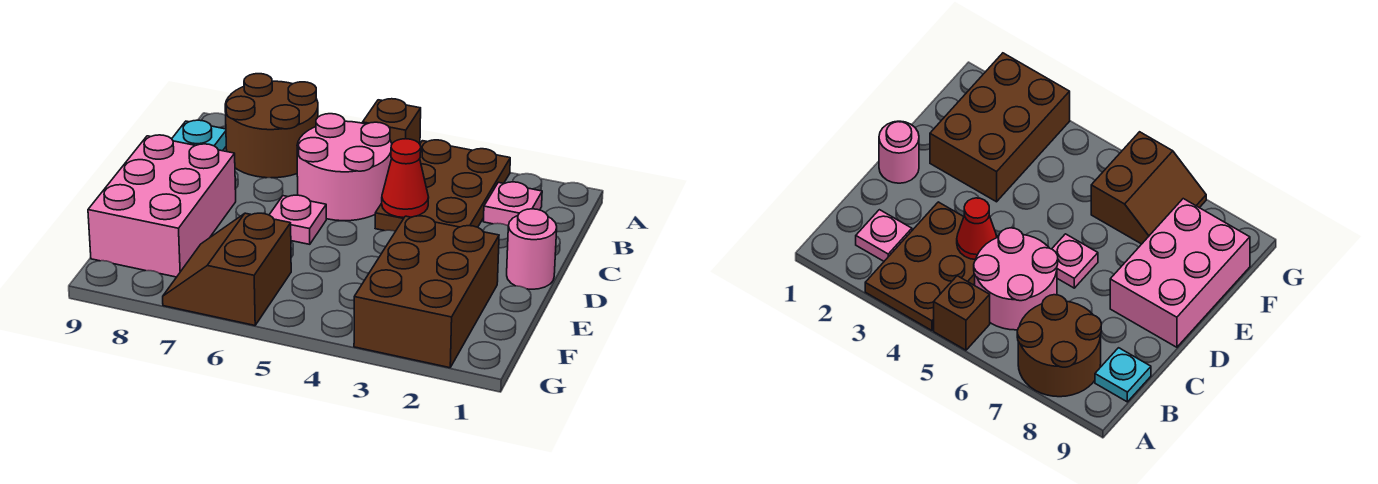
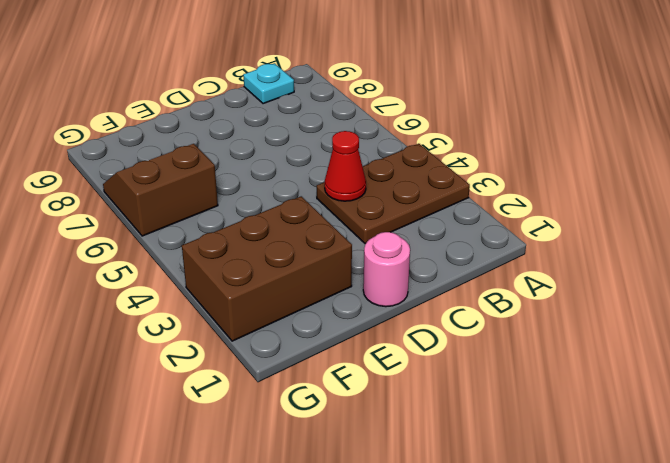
none -> brown brick A5 level 1
none -> brown round brick A7:B8 level 1
none -> pink plate B2 level 1

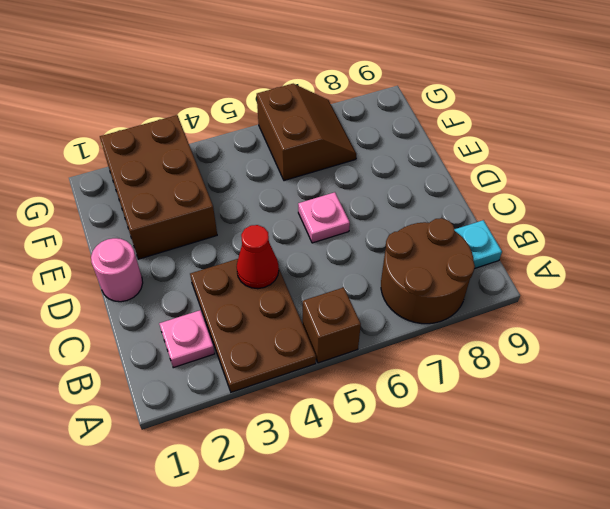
none -> pink round brick B5:C6 level 1
none -> pink brick D8:F9 level 1

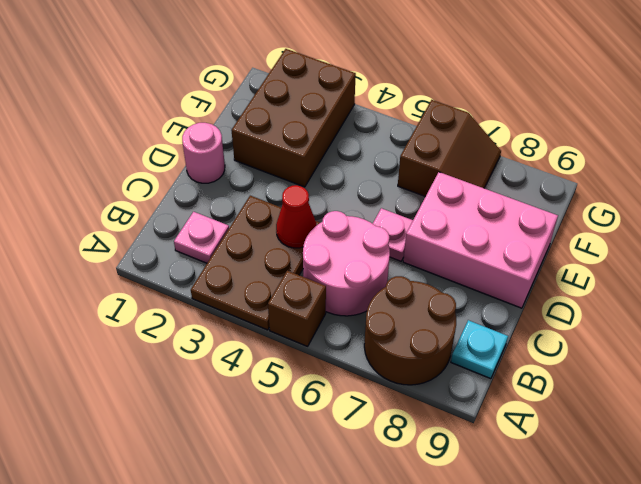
pink brick D7:E9 level 1 -> pink brick D8:F9 level 1

